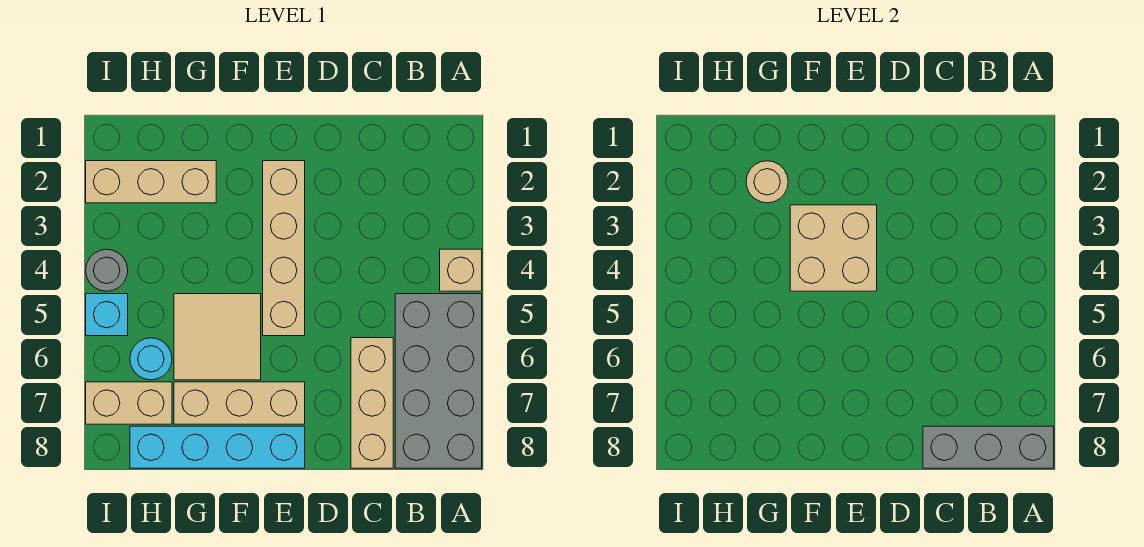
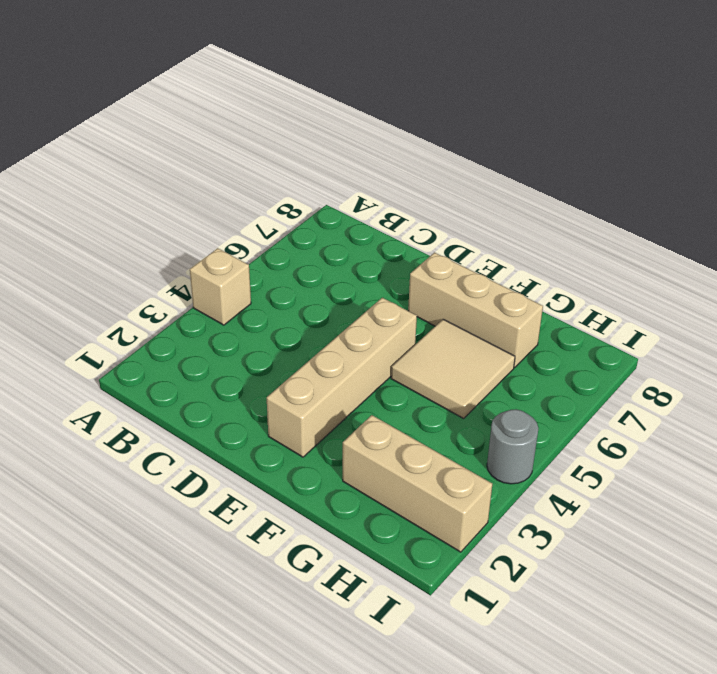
none -> grey brick A5:B8 level 1
none -> tan brick C6:C8 level 1
none -> cyan brick E8:H8 level 1

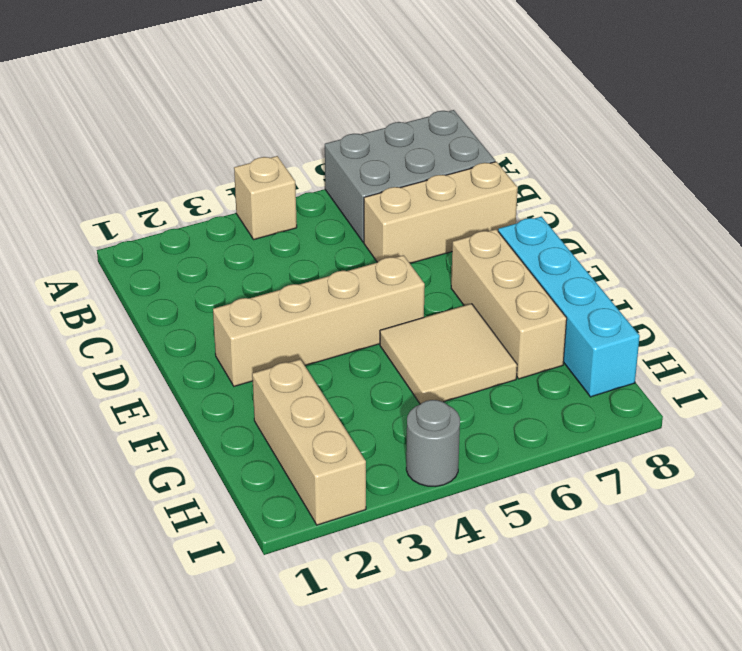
grey brick A6:B8 level 1 -> grey brick A5:B8 level 1
none -> cyan round brick H6 level 1
none -> tan brick H7:I7 level 1
none -> cyan brick I5 level 1

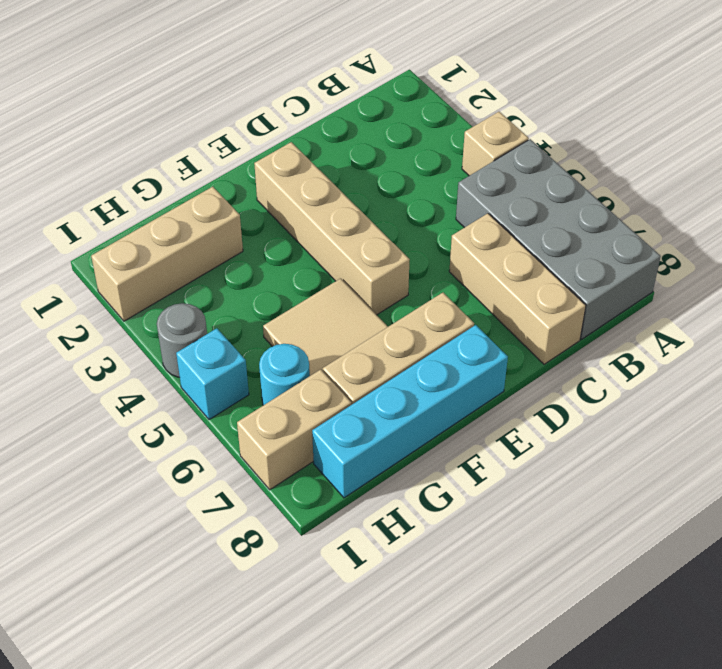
none -> grey brick A8:C8 level 2
none -> tan brick E3:F4 level 2
none -> tan round brick G2 level 2

